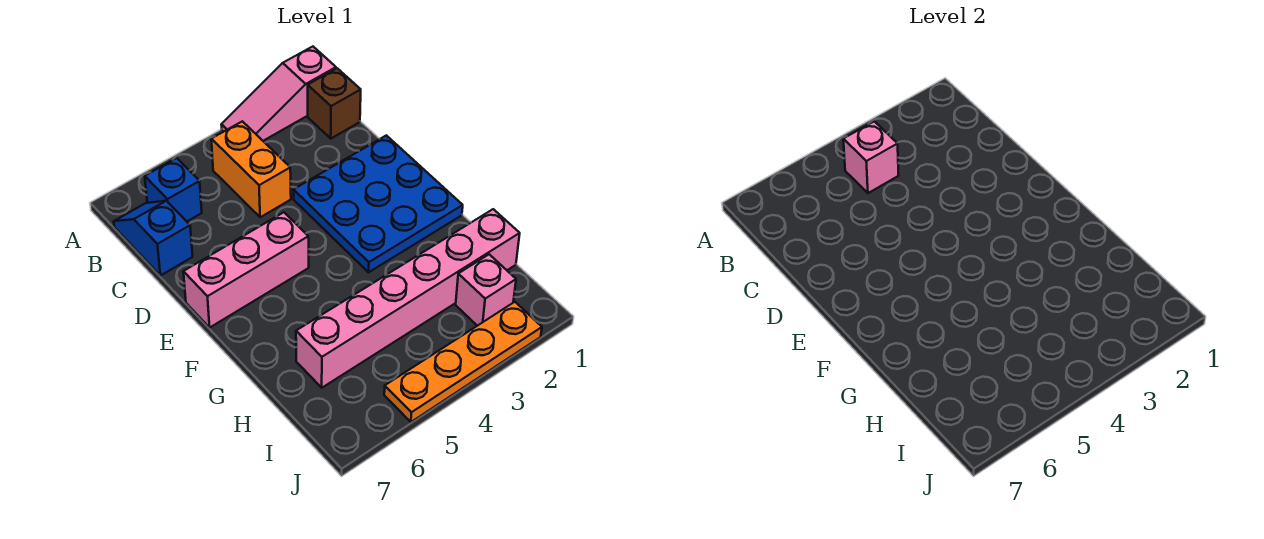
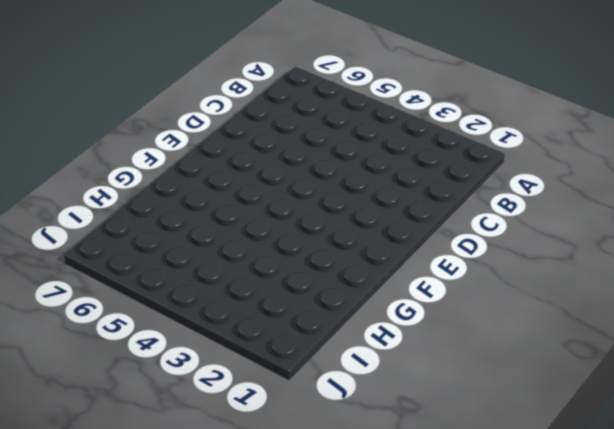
none -> pink slope A1:A3 level 1 top 1
none -> brown brick B1 level 1

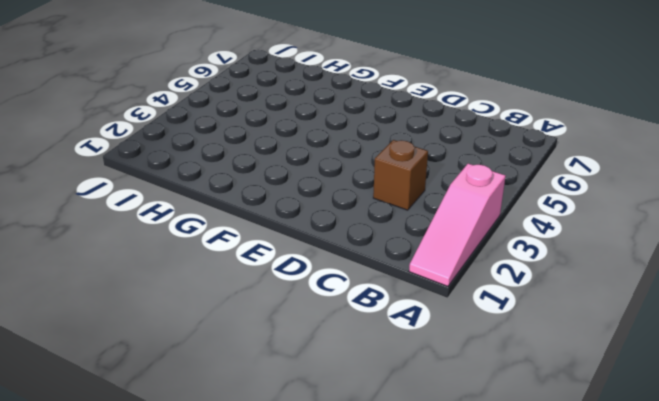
pink slope A1:A3 level 1 top 3 -> pink slope A1:A3 level 1 top 1
brown brick C3 level 1 -> brown brick B1 level 1
none -> orange brick B4:C4 level 1
none -> blue brick B6 level 1

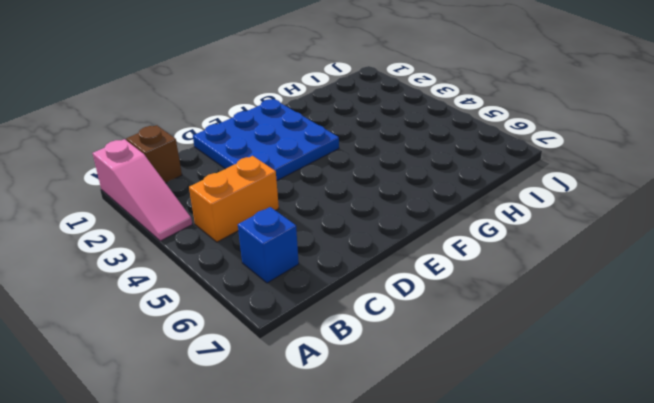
none -> blue slope B7:C7 level 1 top C
none -> pink brick E5:E7 level 1

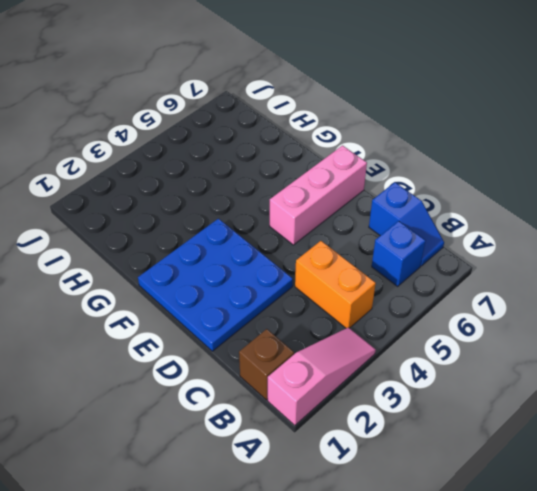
none -> pink brick H1:H6 level 1
none -> pink brick I2 level 1

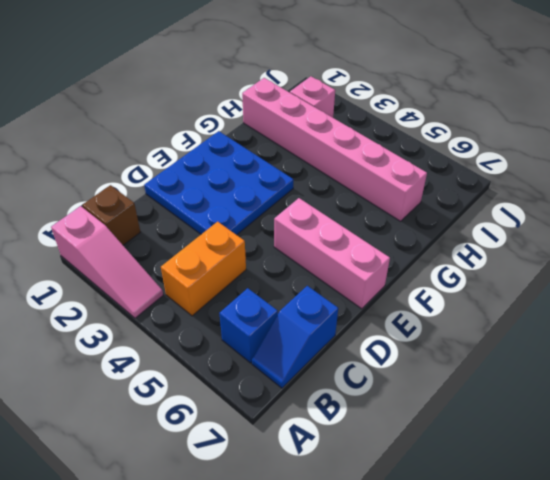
none -> orange plate J2:J5 level 1
none -> pink brick B4 level 2

